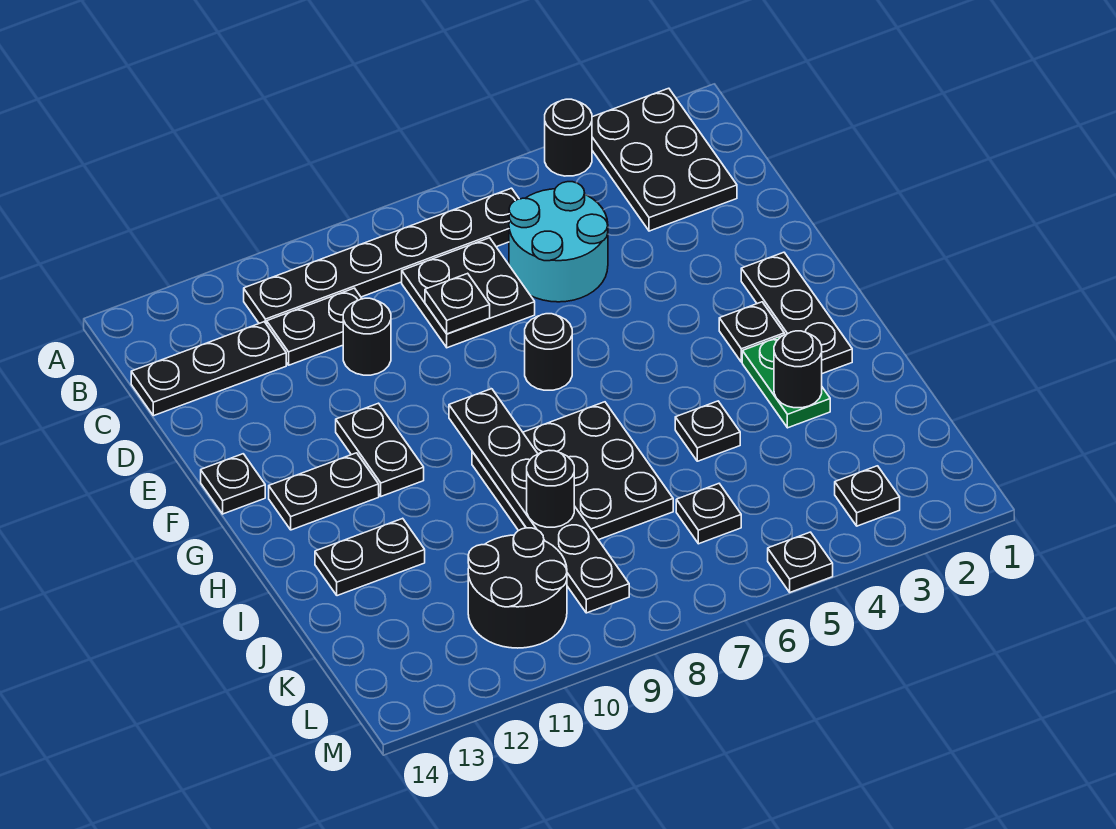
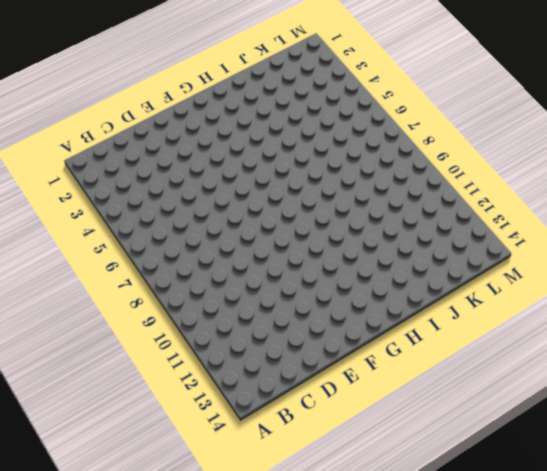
none -> black plate A2:C3 level 1
none -> black round brick A4 level 1
none -> black plate B6:B11 level 1

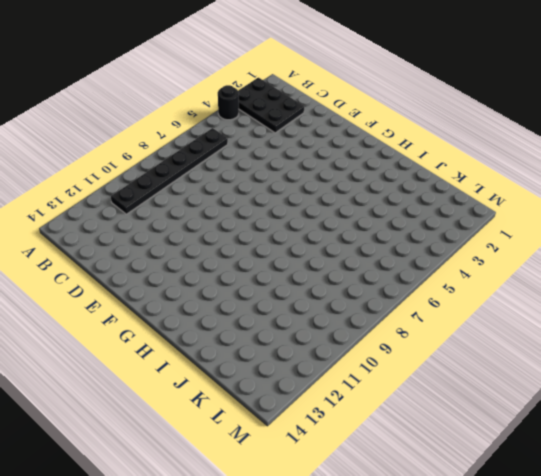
none -> cyan round brick C5:D6 level 1
none -> black plate C7:D8 level 1
none -> black plate C10:C11 level 1

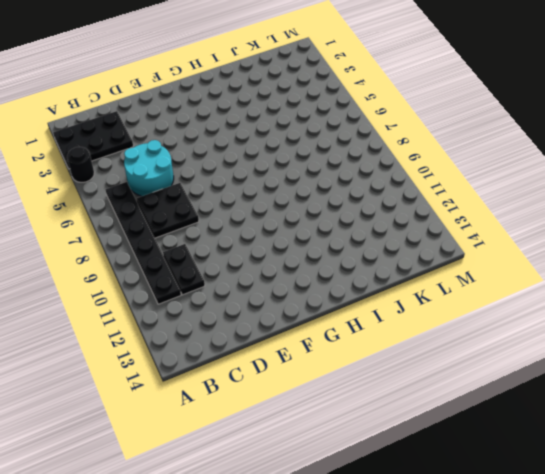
none -> black plate C12:C14 level 1
none -> black round brick D10 level 1
none -> black plate F2:H2 level 1

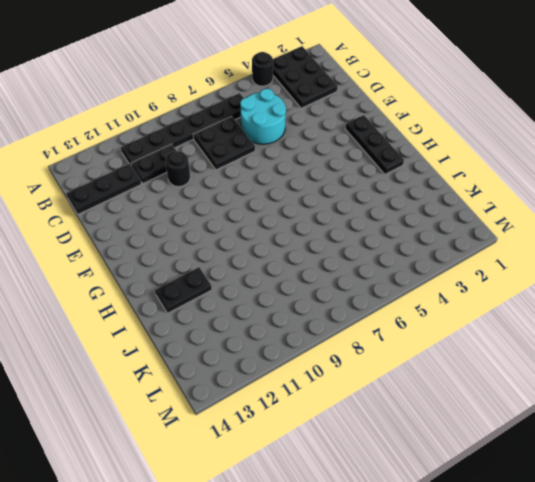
none -> black round brick F7 level 1
none -> black plate F11:G11 level 1
none -> black plate F14 level 1

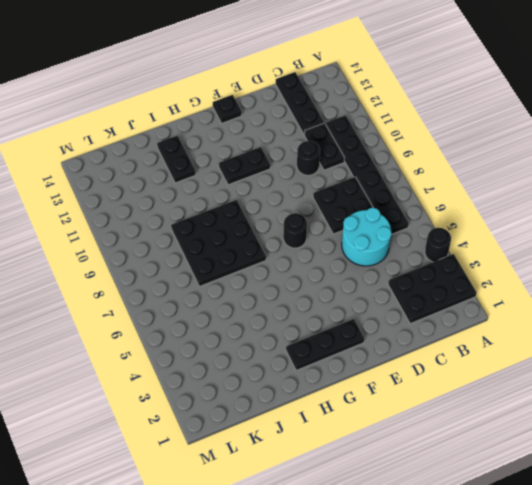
none -> black plate G3 level 1
none -> black plate G12:G13 level 1
none -> green plate H3:I3 level 1

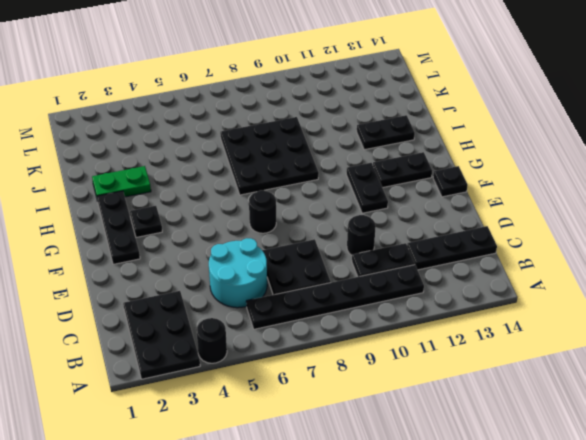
green plate I2:I3 level 1 -> green plate H3:I3 level 1
none -> black plate I5 level 1
none -> black plate K6 level 1
none -> black round brick K10:L11 level 1

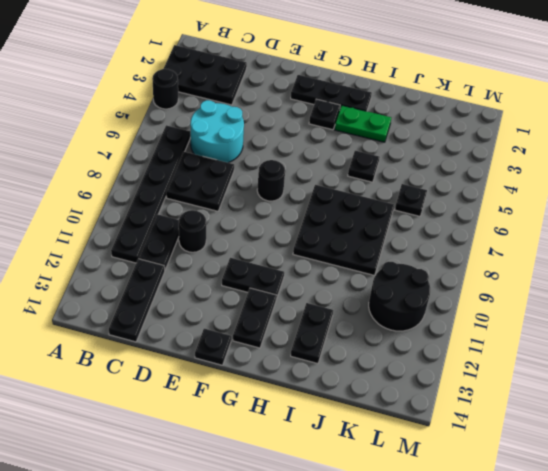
none -> black plate L3 level 1
none -> black plate M5 level 1
none -> black plate D8 level 2

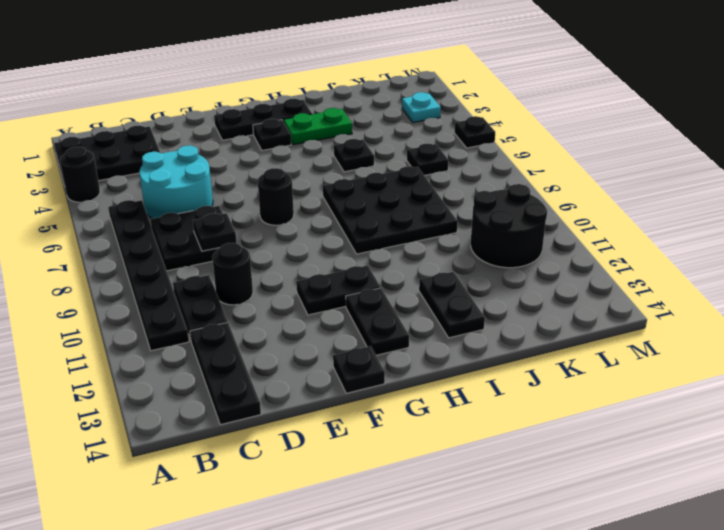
cyan plate L3 level 1 -> black plate L3 level 1
none -> black plate G9:L9 level 2
none -> black round brick I3 level 2
none -> black round brick J9 level 3

